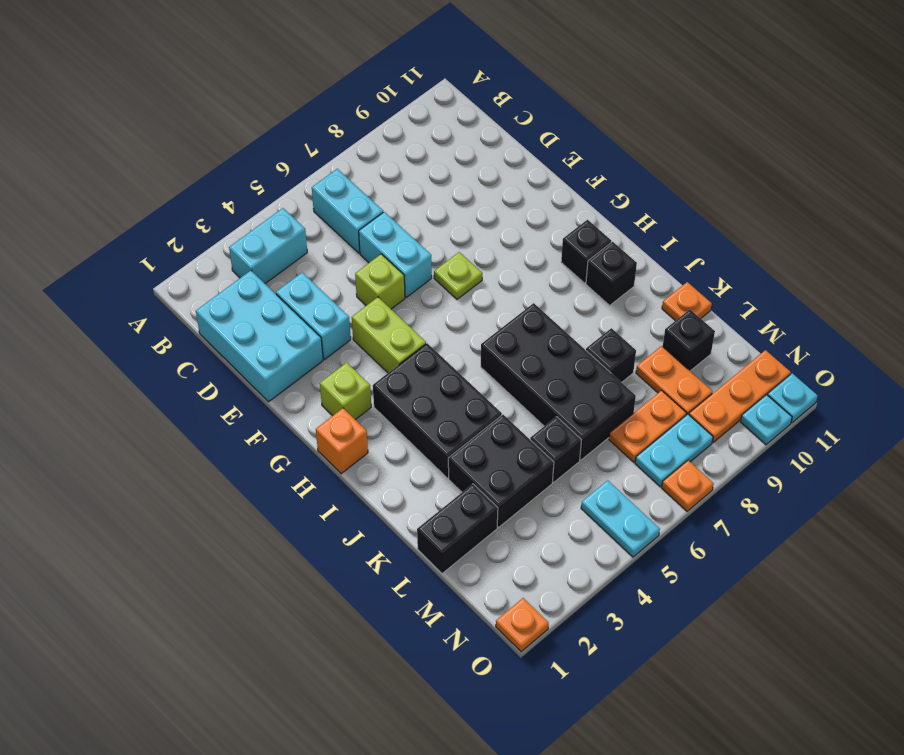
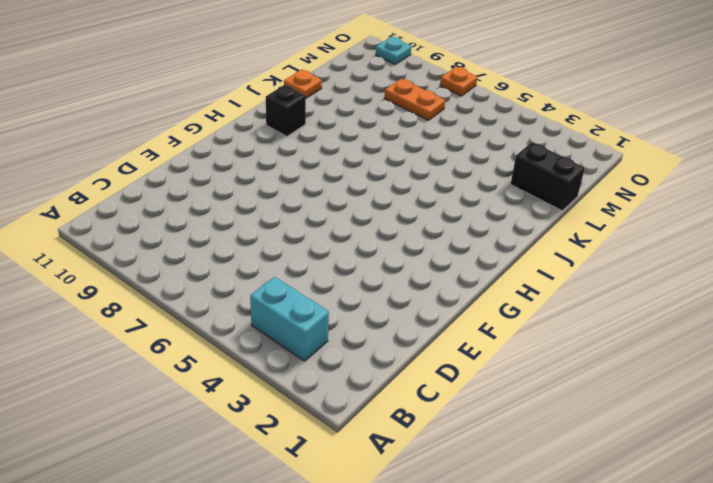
none -> cyan brick B6:C6 level 1
none -> cyan brick C1:E2 level 1
none -> cyan brick D3:E3 level 1

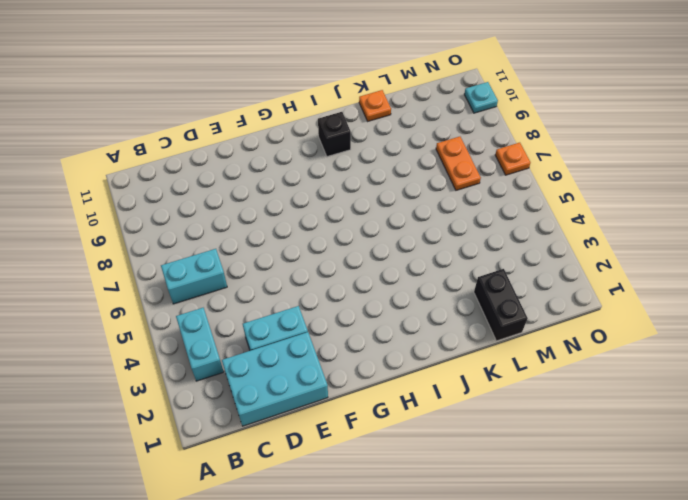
none -> cyan brick D6:E6 level 1
none -> lime brick E5 level 1
none -> lime brick F4:G4 level 1

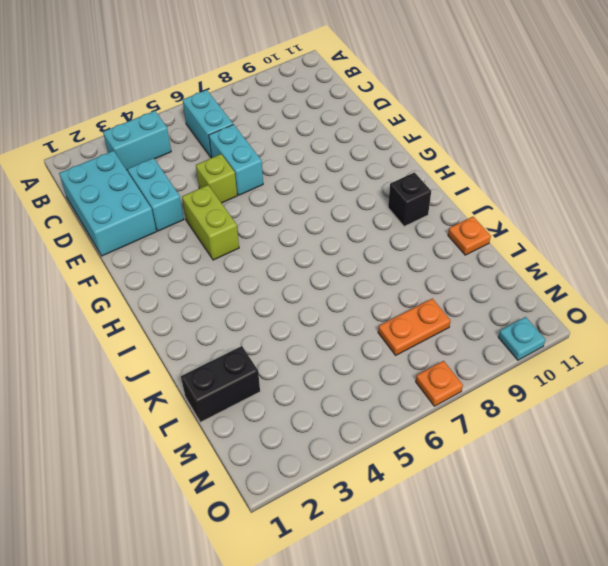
none -> lime plate F7 level 1
none -> lime brick G2 level 1
none -> orange brick H1 level 1

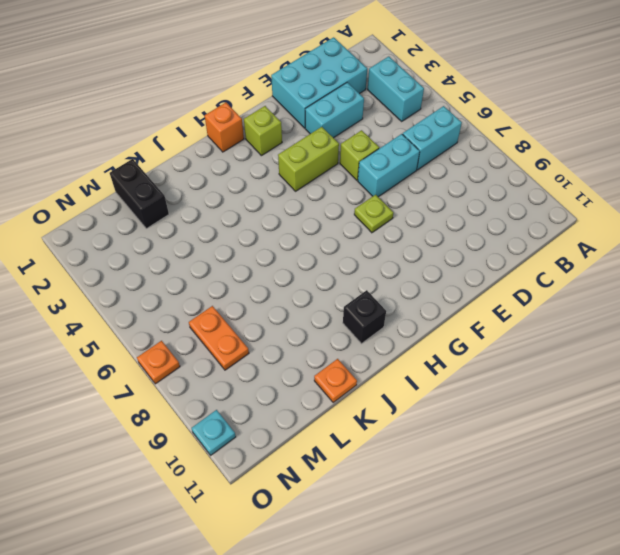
none -> black brick H3:J4 level 1
none -> black brick H10 level 1
none -> black brick I6:L7 level 1

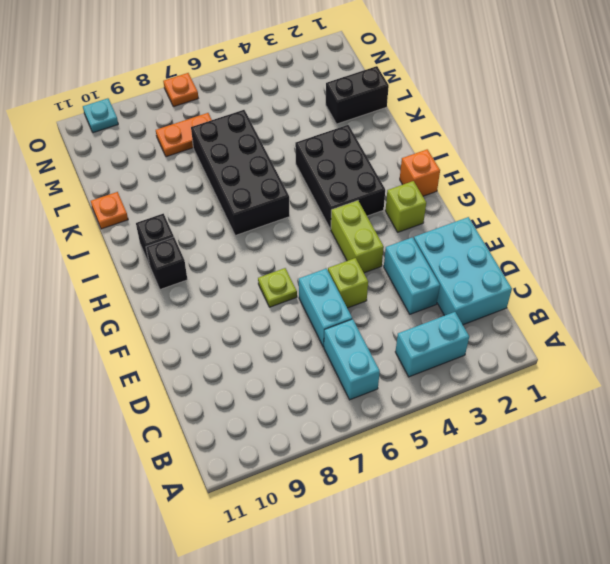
none -> black brick K3:L4 level 1
none -> black brick K8 level 1
none -> black brick L5 level 1

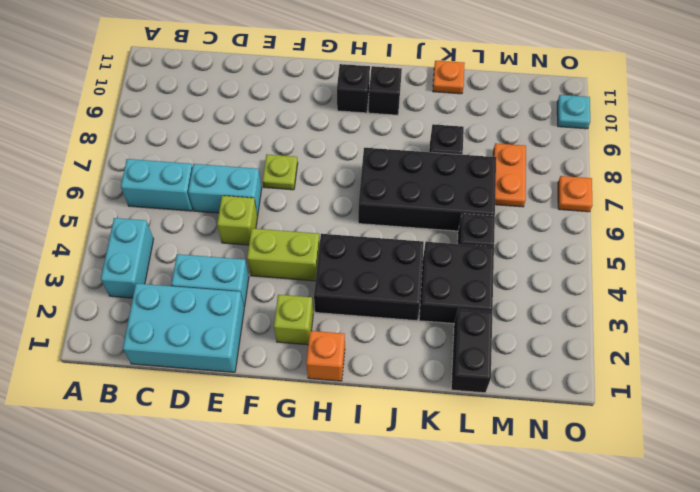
none -> orange plate L9:M9 level 1
none -> black brick L10 level 1
none -> cyan plate N5:O5 level 1

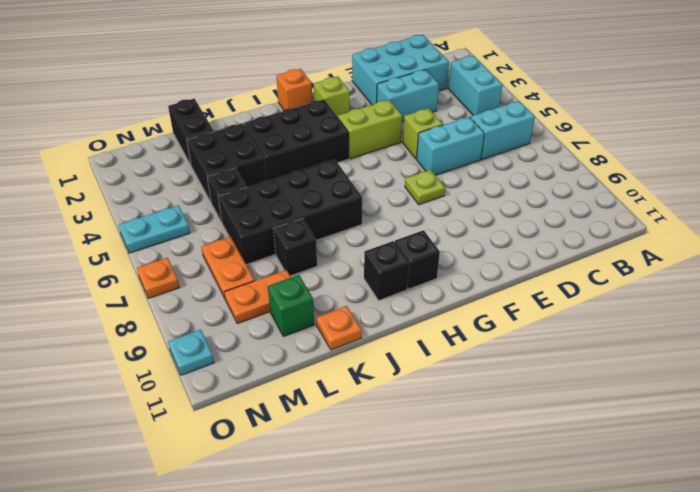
green brick L10 level 1 -> black brick L10 level 1
none -> cyan plate N7:N8 level 1
none -> orange plate N9:N11 level 1
none -> orange plate O1 level 1

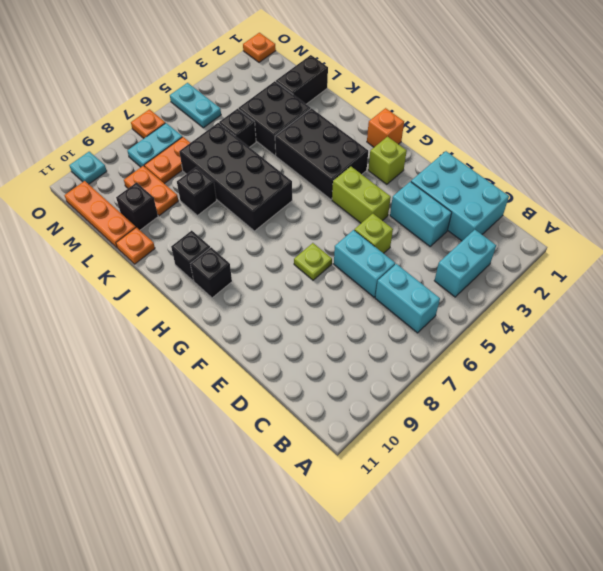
orange plate L11:N11 level 1 -> orange plate N9:N11 level 1
none -> cyan plate O11 level 1

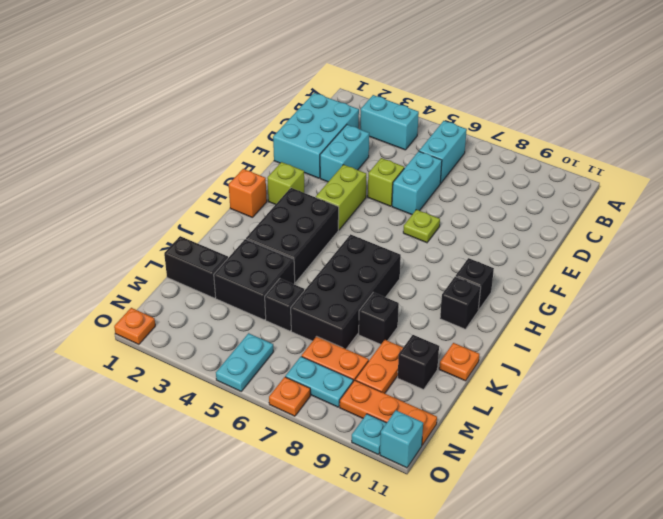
cyan brick O11 level 1 -> cyan plate O11 level 1

